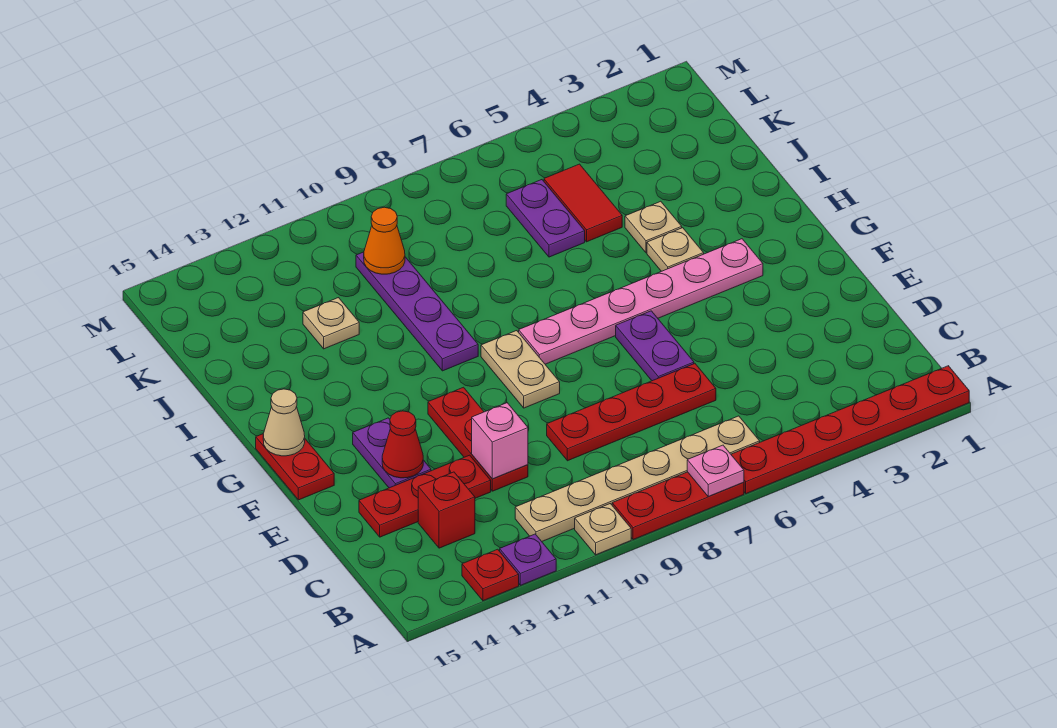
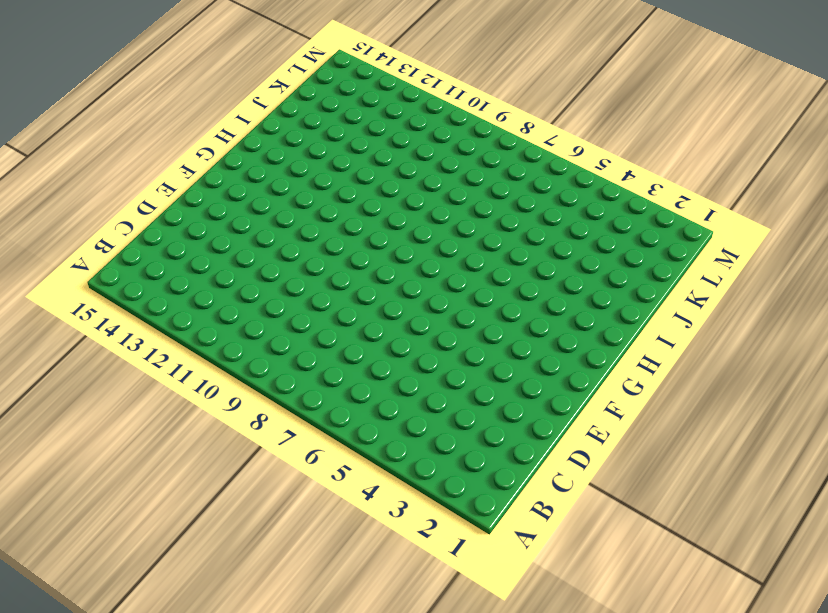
none -> red plate A1:A6 level 1
none -> red plate A7:A9 level 1
none -> tan plate A10 level 1

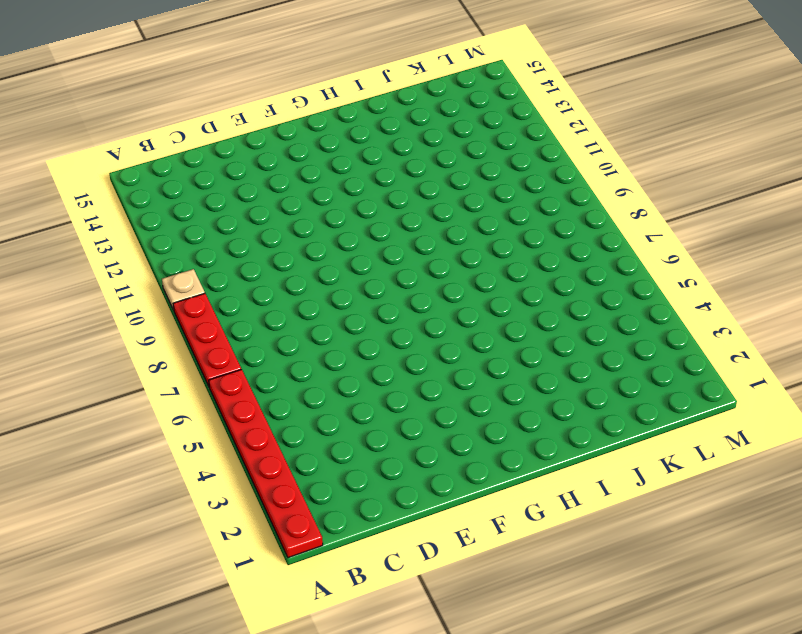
none -> purple plate A12 level 1
none -> red plate A13 level 1
none -> tan plate B6:B11 level 1

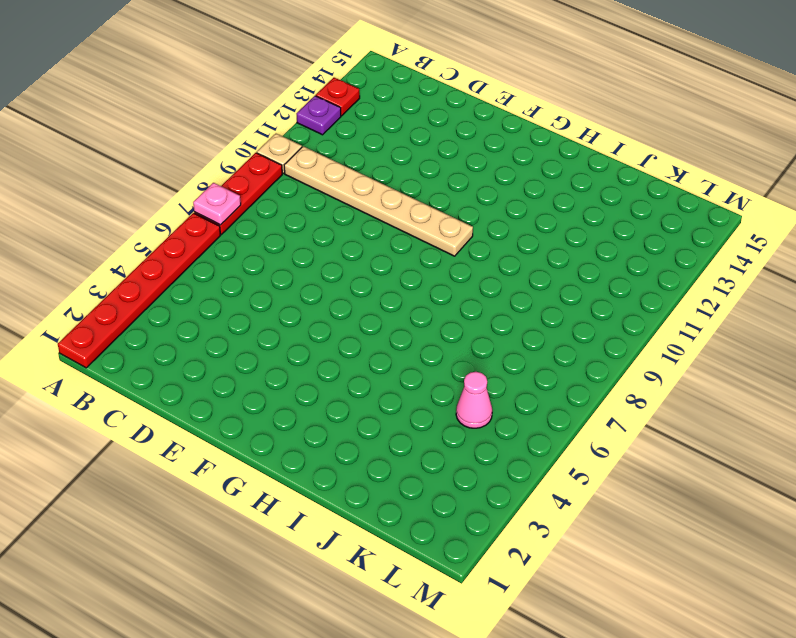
tan plate B10:G10 level 1 -> tan plate B6:B11 level 1
pink cone K5 level 1 -> red tile J5:K5 level 1
none -> red brick C13 level 1
none -> red plate D6:D9 level 1
none -> red plate D11:F11 level 1

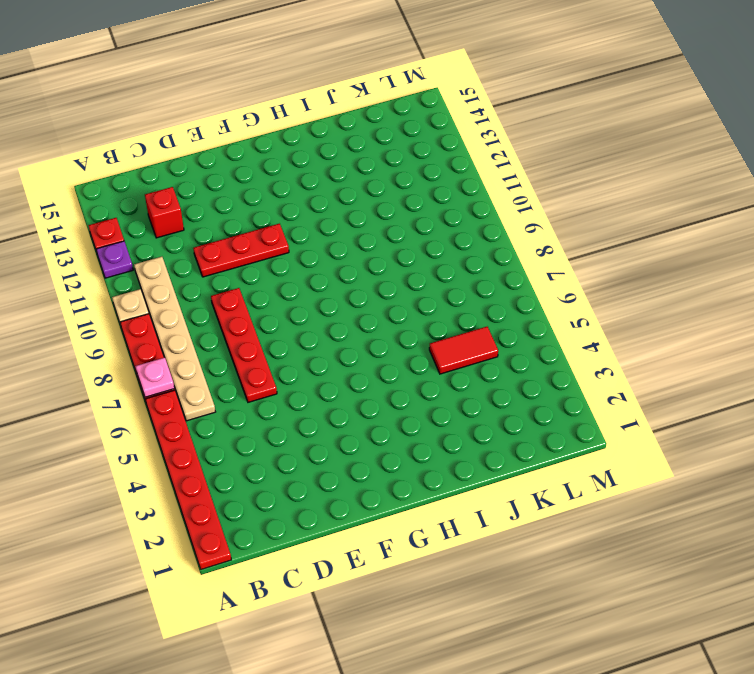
none -> red plate D12:D14 level 1
none -> purple plate E6:F6 level 1
none -> purple plate E13:F13 level 1

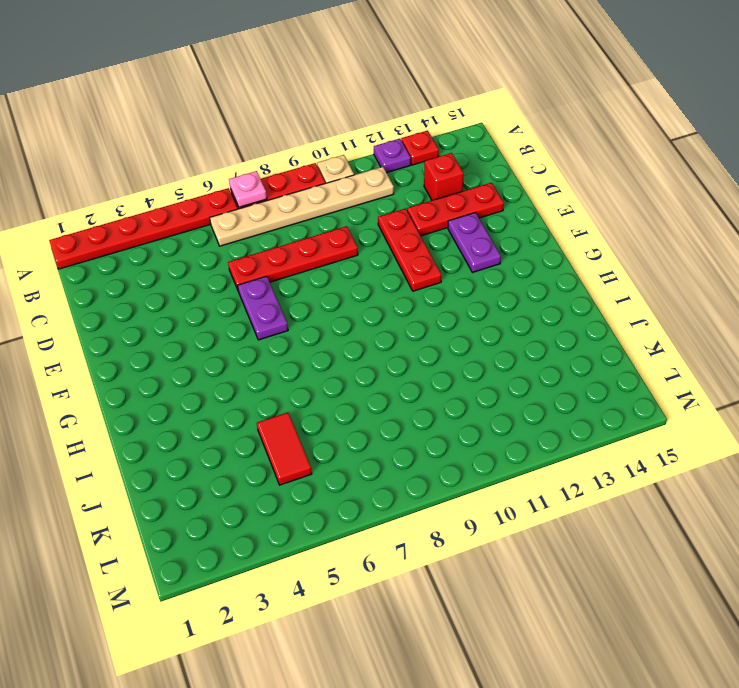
none -> tan plate F9:G9 level 1
none -> red plate F15:G15 level 1
none -> pink plate G3:G8 level 1

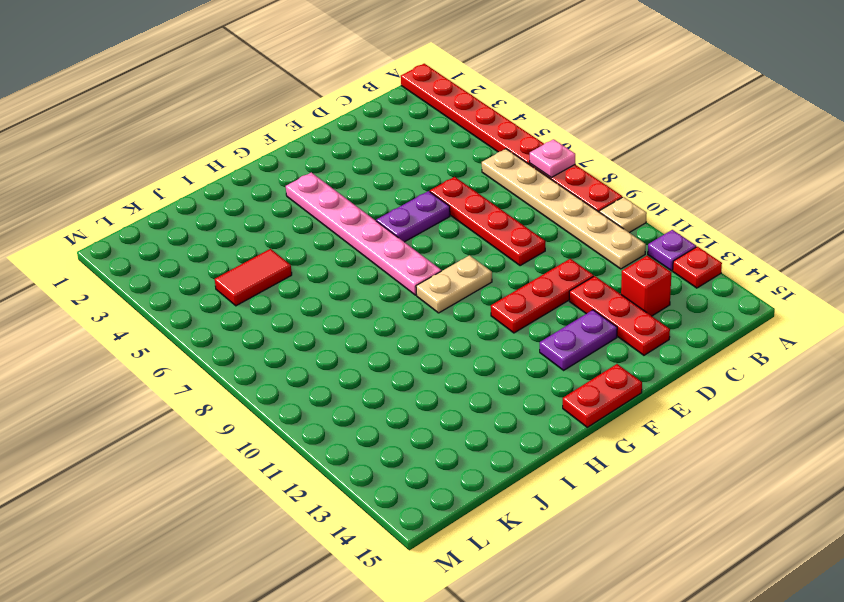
none -> tan plate H4 level 1
none -> purple plate H10:K10 level 1
none -> tan plate I4 level 1

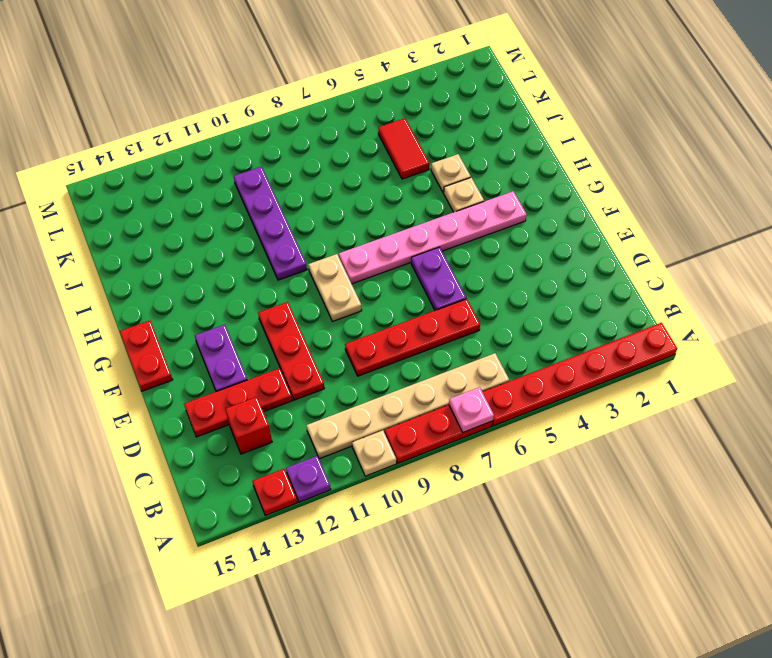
none -> purple plate J6:K6 level 1
none -> tan plate J12 level 1
none -> pink brick D11 level 2

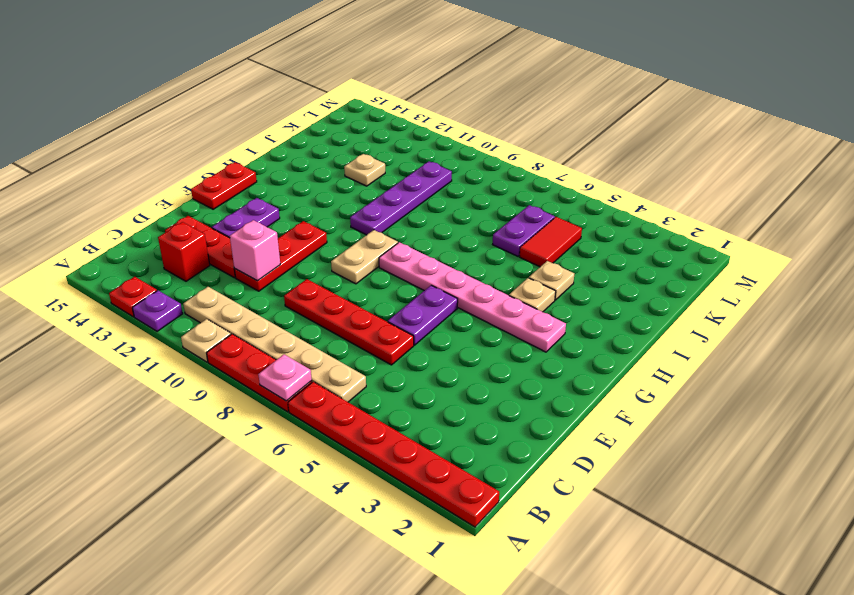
none -> red cone E13 level 2
none -> tan cone G15 level 2
none -> orange cone K10 level 2

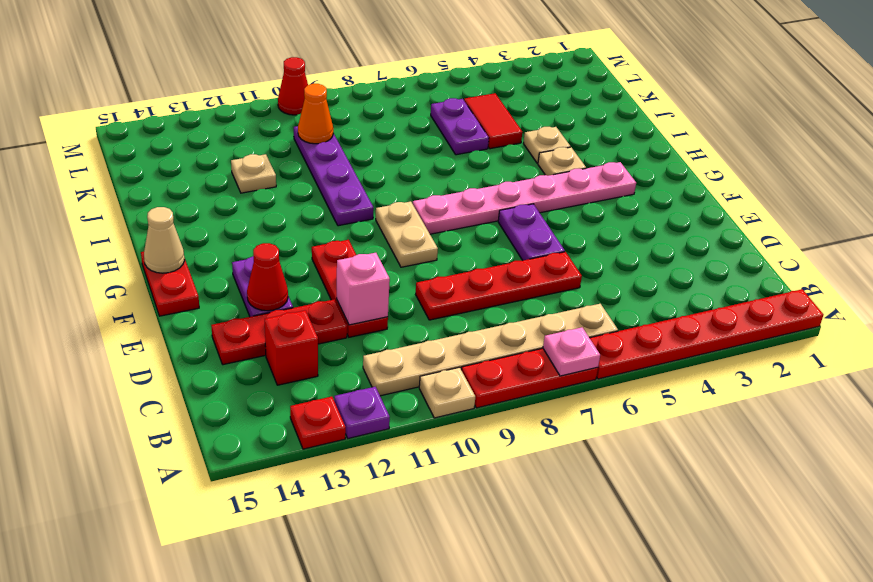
red cone M10 level 1 -> none

